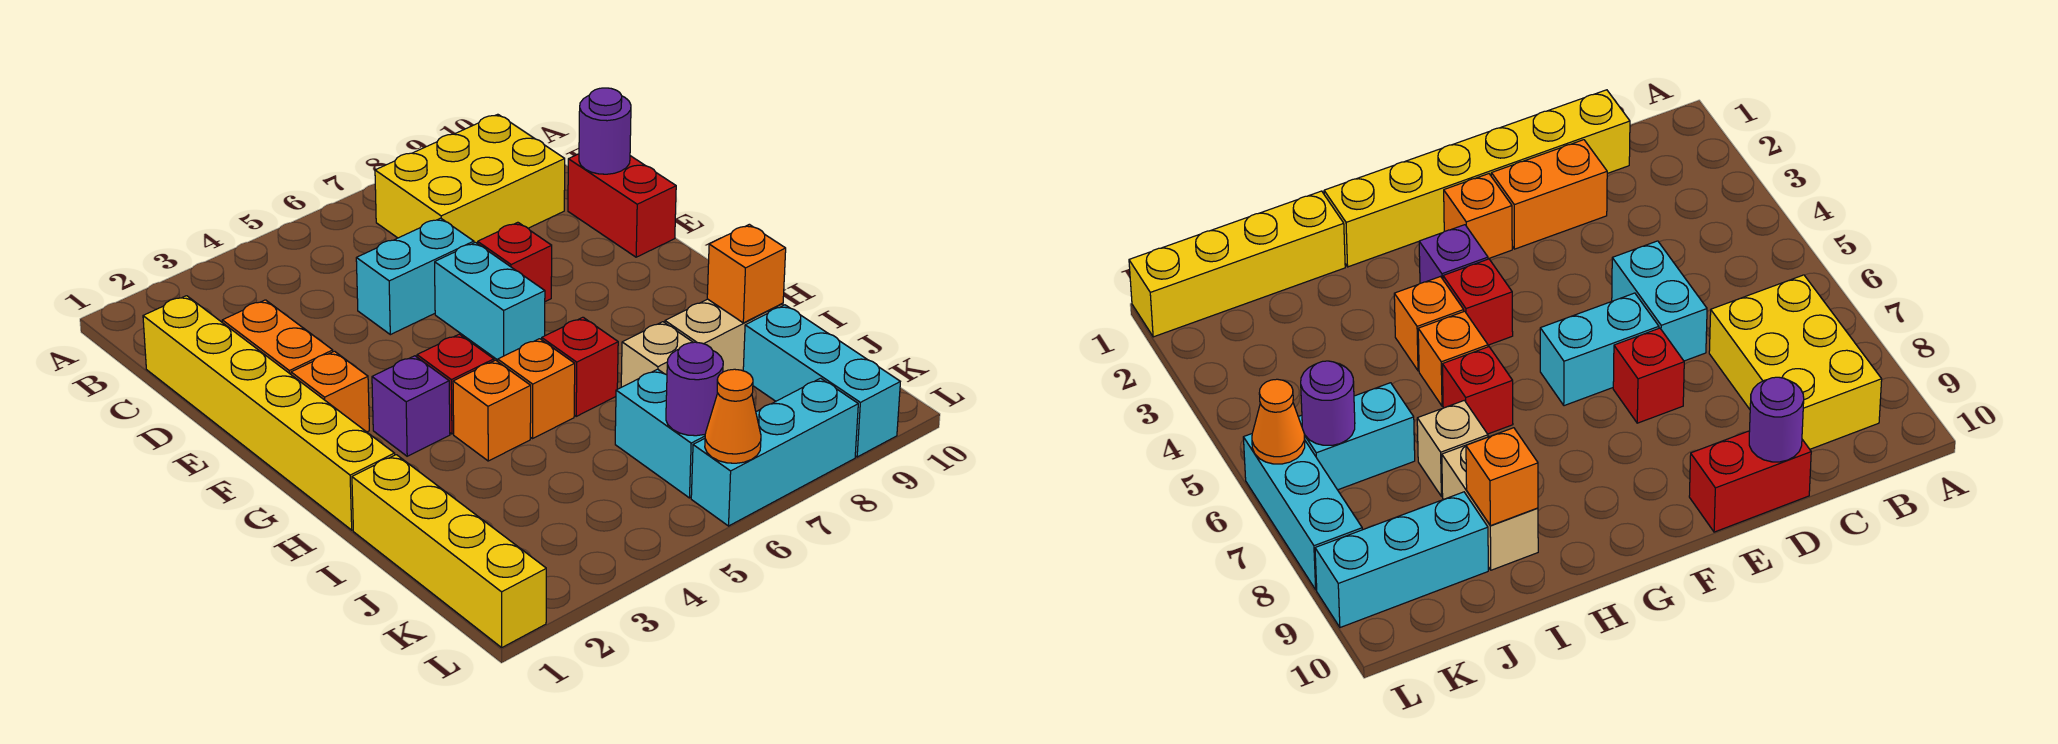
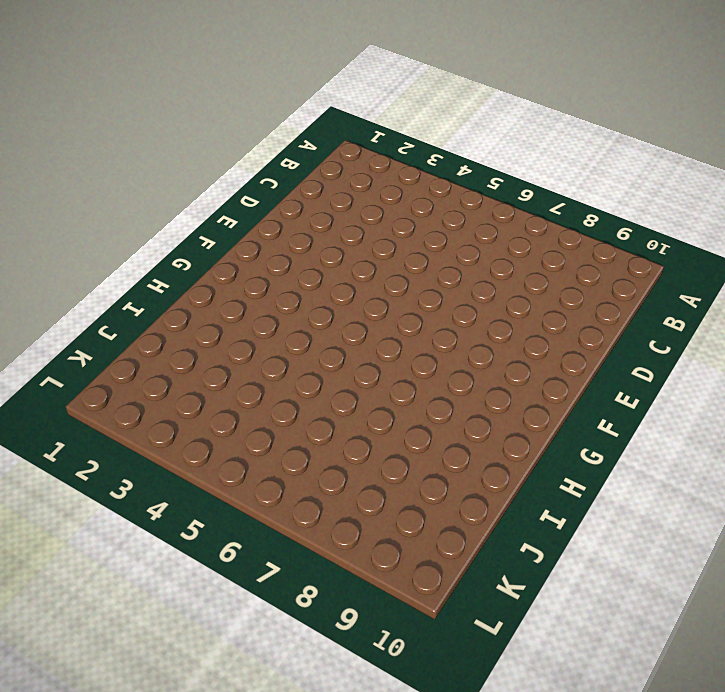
none -> yellow brick B7:C9 level 1
none -> yellow brick C1:H1 level 1
none -> orange brick D2:E2 level 1

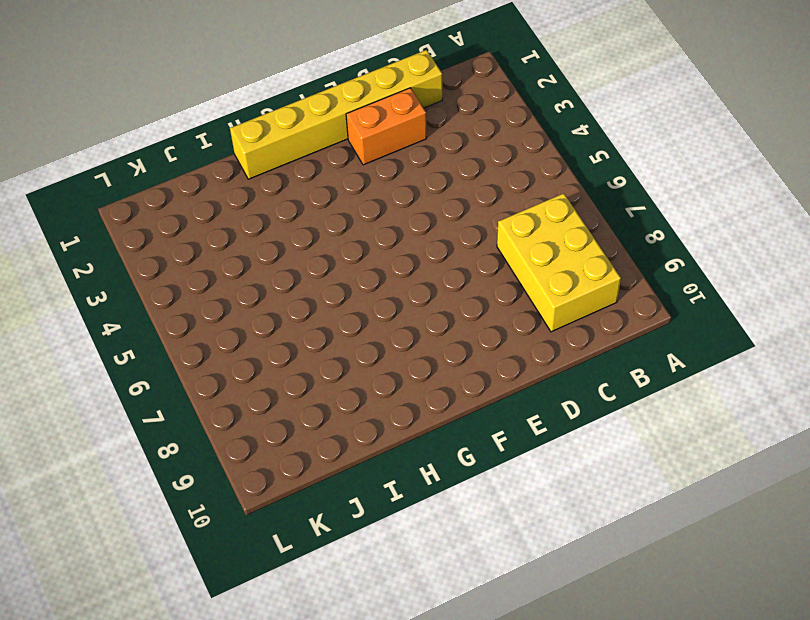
none -> cyan brick D5:D6 level 1
none -> red brick D10:E10 level 1
none -> cyan brick E6:F6 level 1

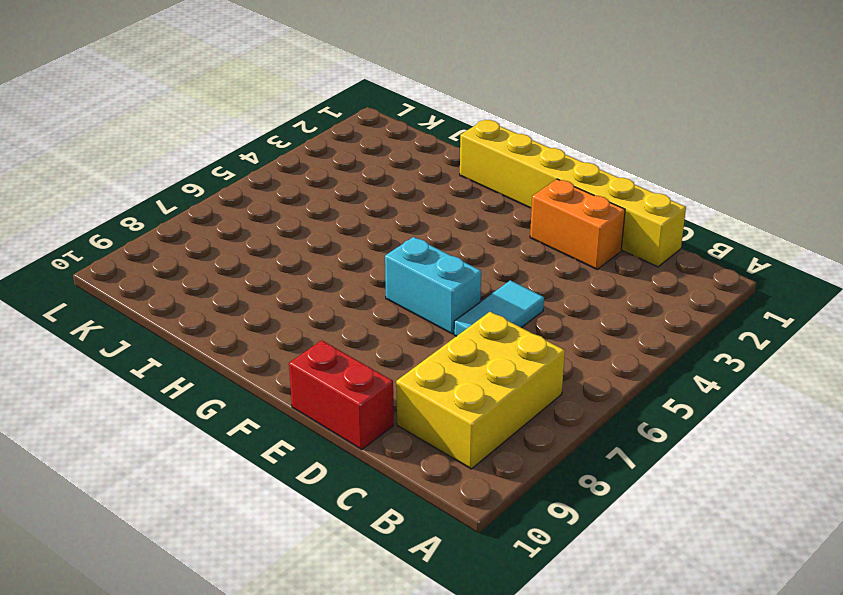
cyan tile D5:D6 level 1 -> cyan brick D5:D6 level 1
none -> red brick E7 level 1
none -> orange brick F2 level 1
none -> purple brick G3 level 1

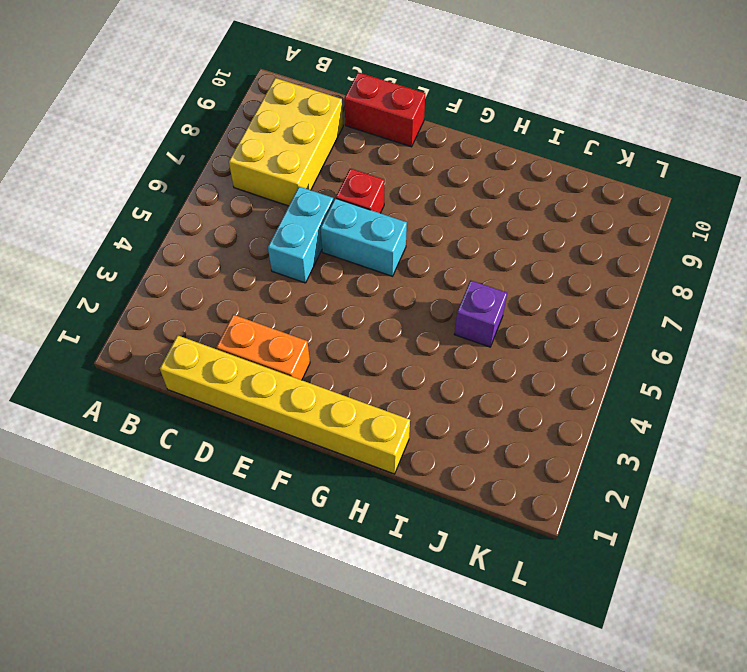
purple brick I5 level 1 -> purple brick G3 level 1
none -> orange brick F2 level 1
none -> red brick G4 level 1
none -> orange brick H4 level 1

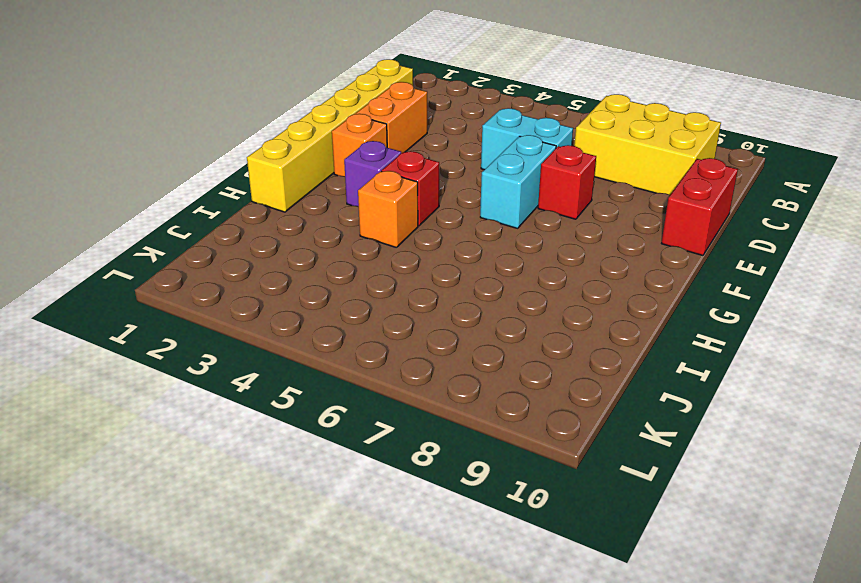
none -> orange brick H5 level 1
none -> red brick H6 level 1
none -> yellow brick I1:L1 level 1

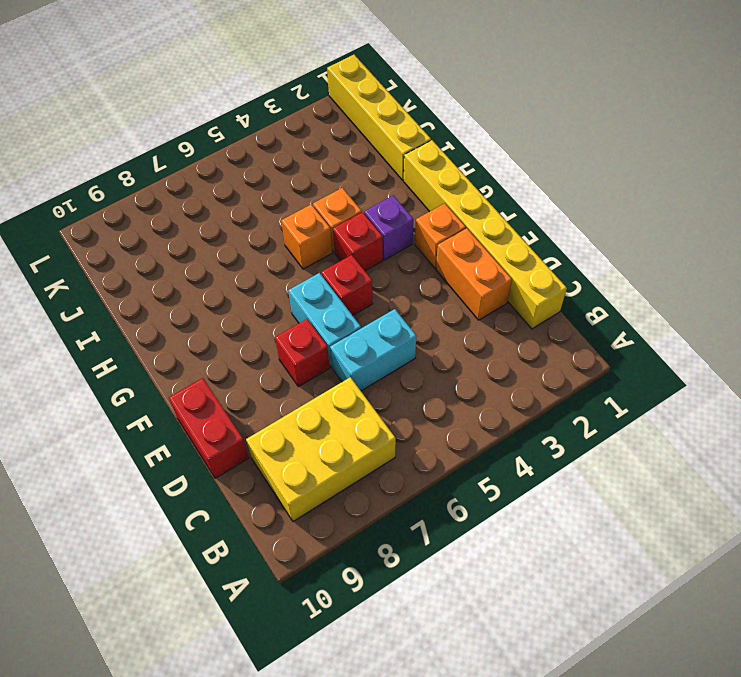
red brick F5 level 1 -> red brick H6 level 1
none -> tan brick I7 level 1
none -> tan brick I8:I9 level 1
none -> cyan brick J6:K6 level 1

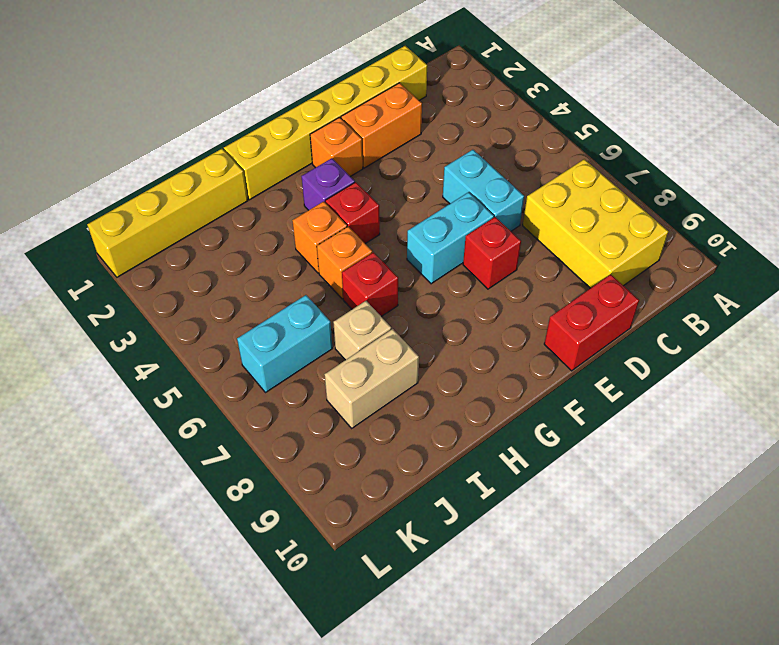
tan brick I8:J8 level 1 -> tan brick I8:I9 level 1
none -> cyan brick J9:L9 level 1
none -> cyan brick L6:L8 level 1
none -> purple round brick D10 level 2

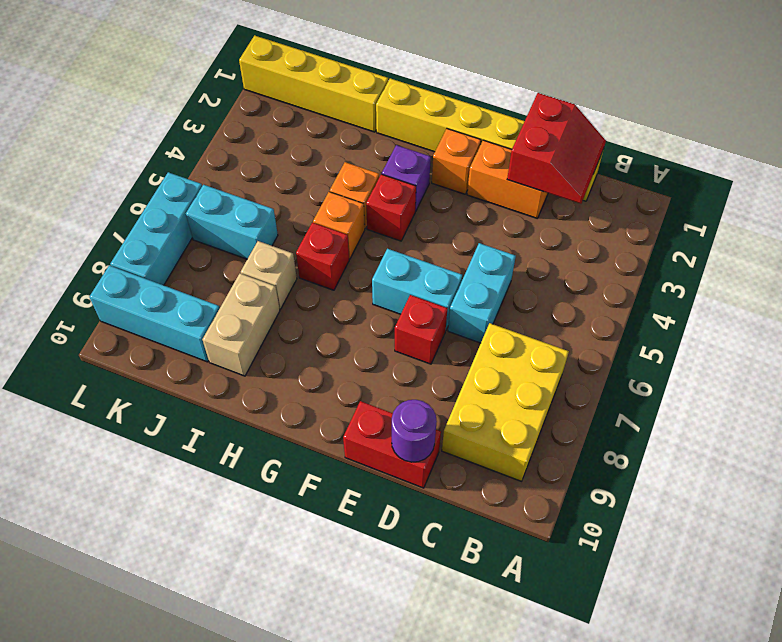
red slope C1:D2 level 2 top D -> none
none -> orange brick I9 level 2
none -> purple round brick K6 level 2
none -> orange cone L6 level 2

